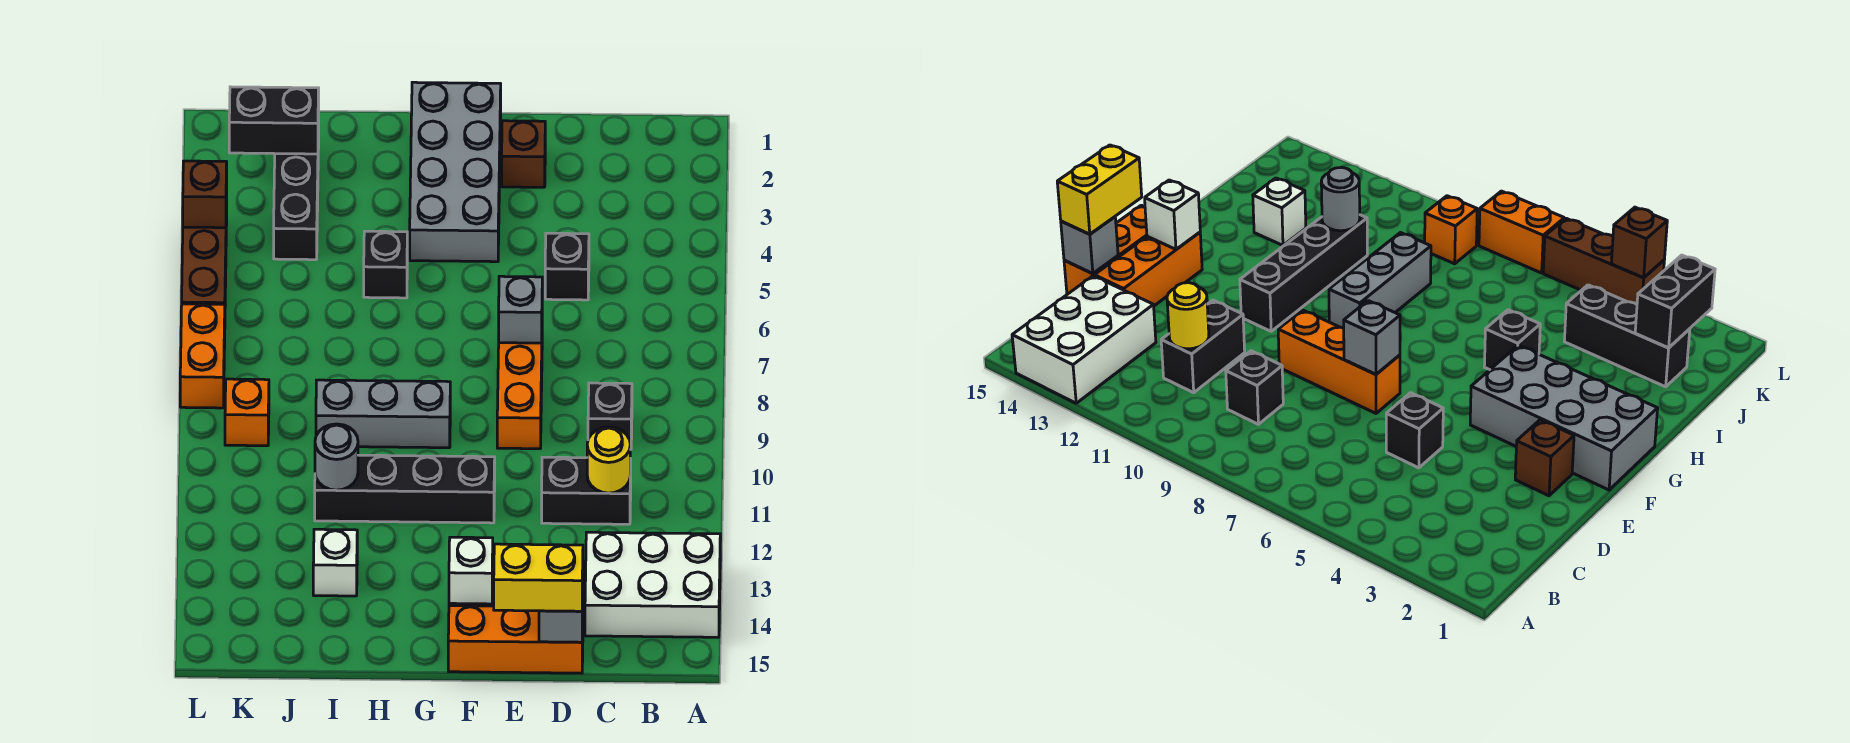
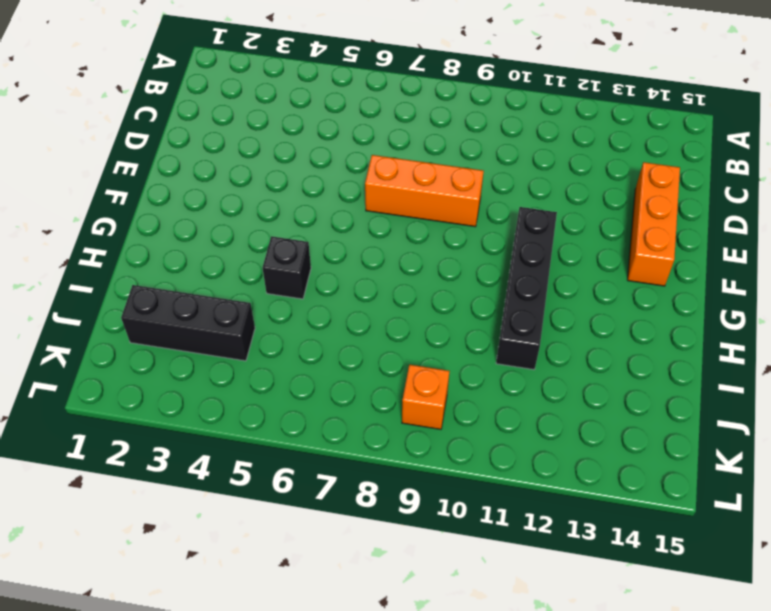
none -> white brick A13:C14 level 1
none -> black brick C9 level 1
none -> black brick C11:D11 level 1

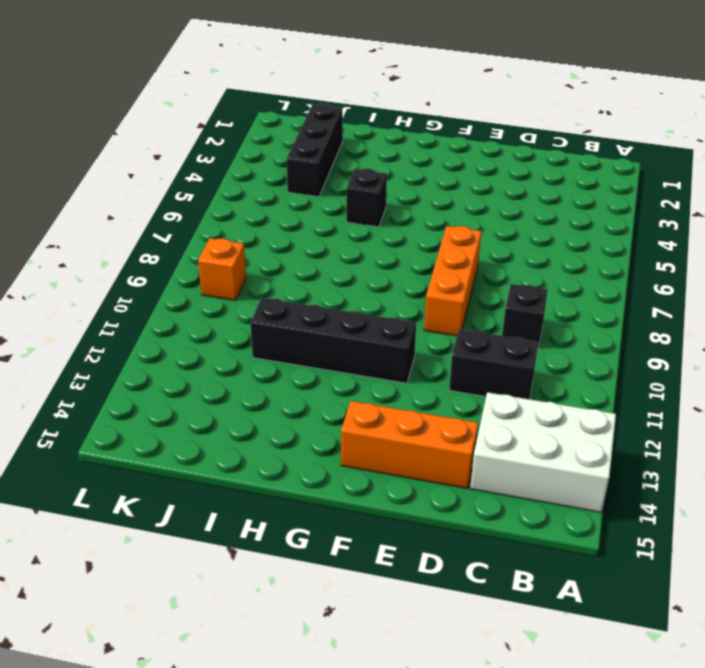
none -> black brick D5 level 1
none -> orange brick D15:F15 level 1
none -> brown brick E2 level 1

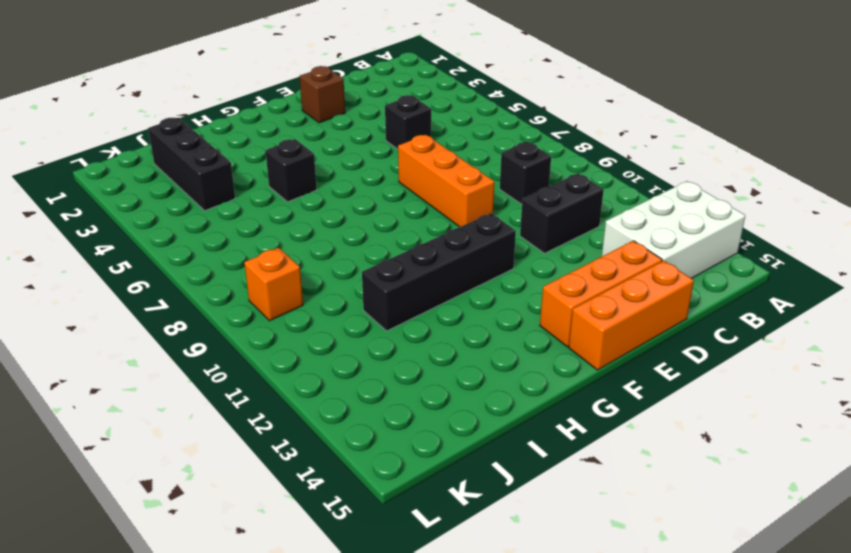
none -> grey brick F1:G4 level 1
none -> grey brick G9:I9 level 1
none -> white brick I13 level 1

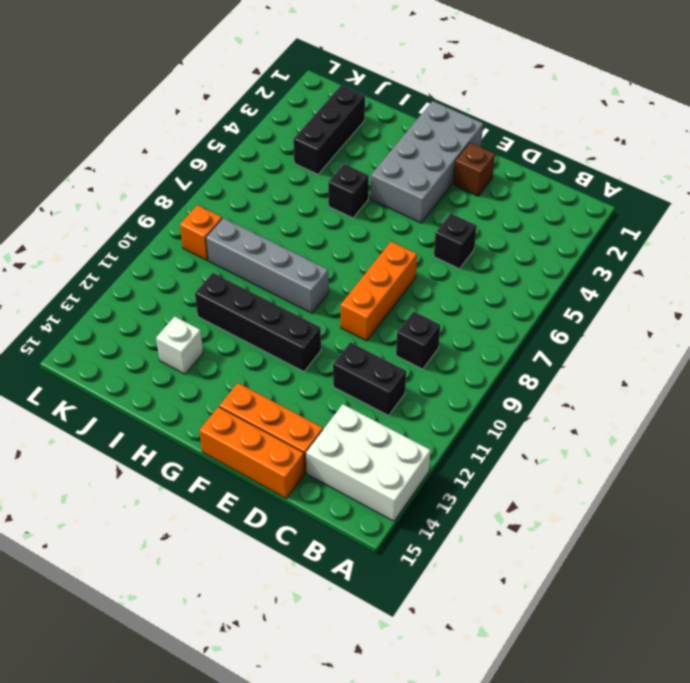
grey brick G9:J9 level 1 -> grey brick G9:I9 level 1
none -> brown brick L4:L6 level 1
none -> orange brick L7:L8 level 1
none -> yellow round brick C11 level 2

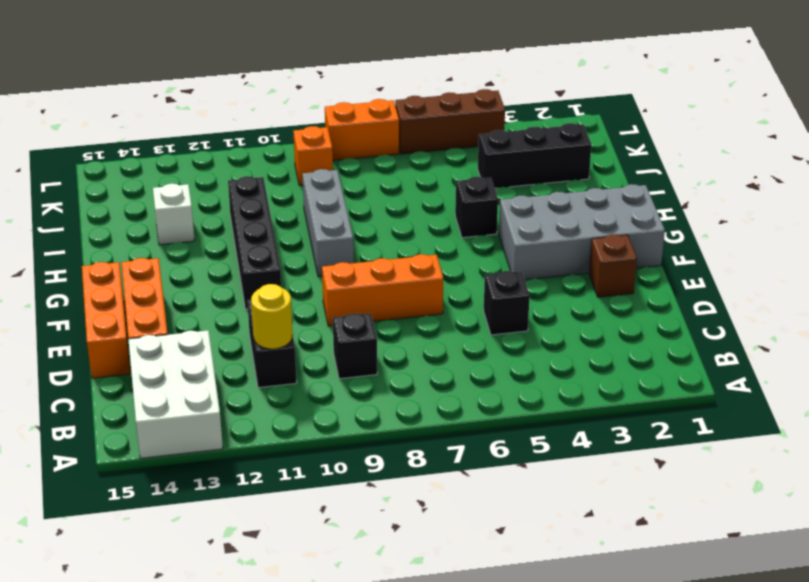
none -> grey brick D15 level 2
none -> grey brick E7 level 2
none -> white brick F14 level 2

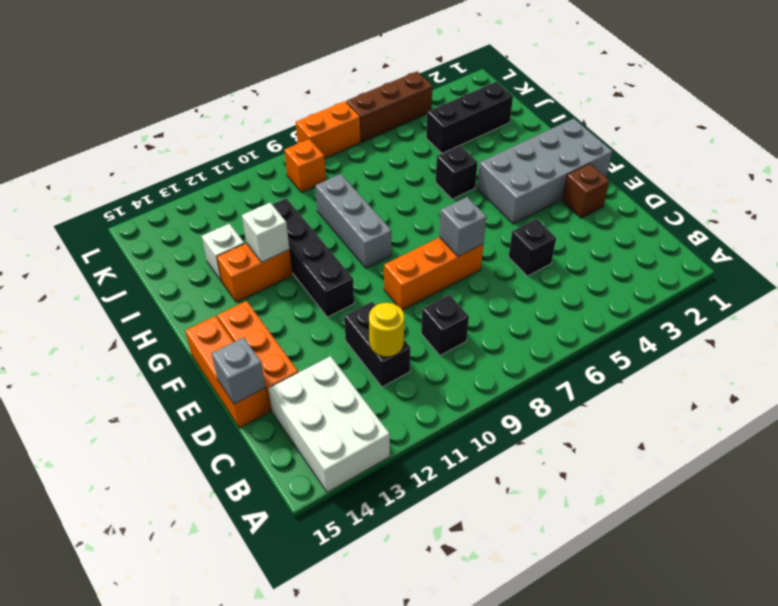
orange brick H12:H13 level 1 -> none
white brick H12 level 2 -> white brick F14 level 2
none -> grey round brick I11 level 2
none -> black brick J2:K2 level 2
none -> brown brick L4 level 2

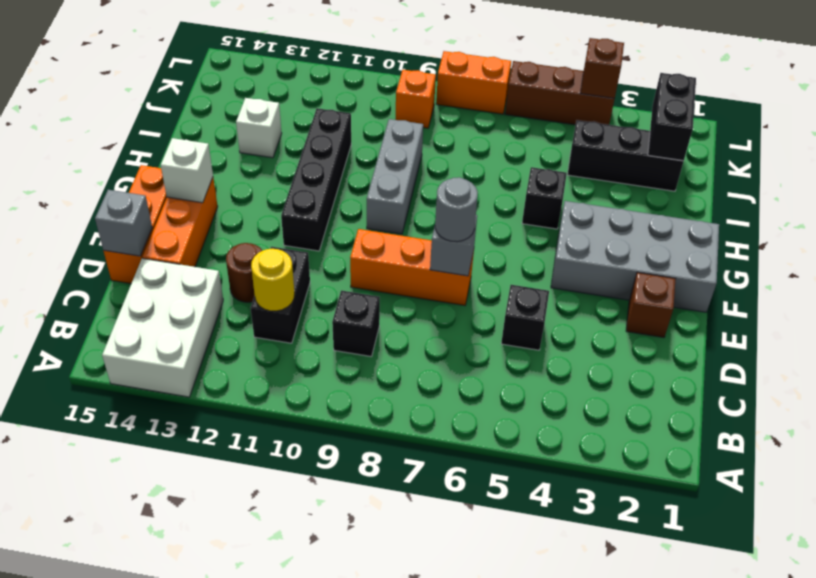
brown round brick D12 level 1 -> none
grey round brick E7 level 3 -> grey round brick I11 level 2
none -> yellow brick D15:E15 level 3

